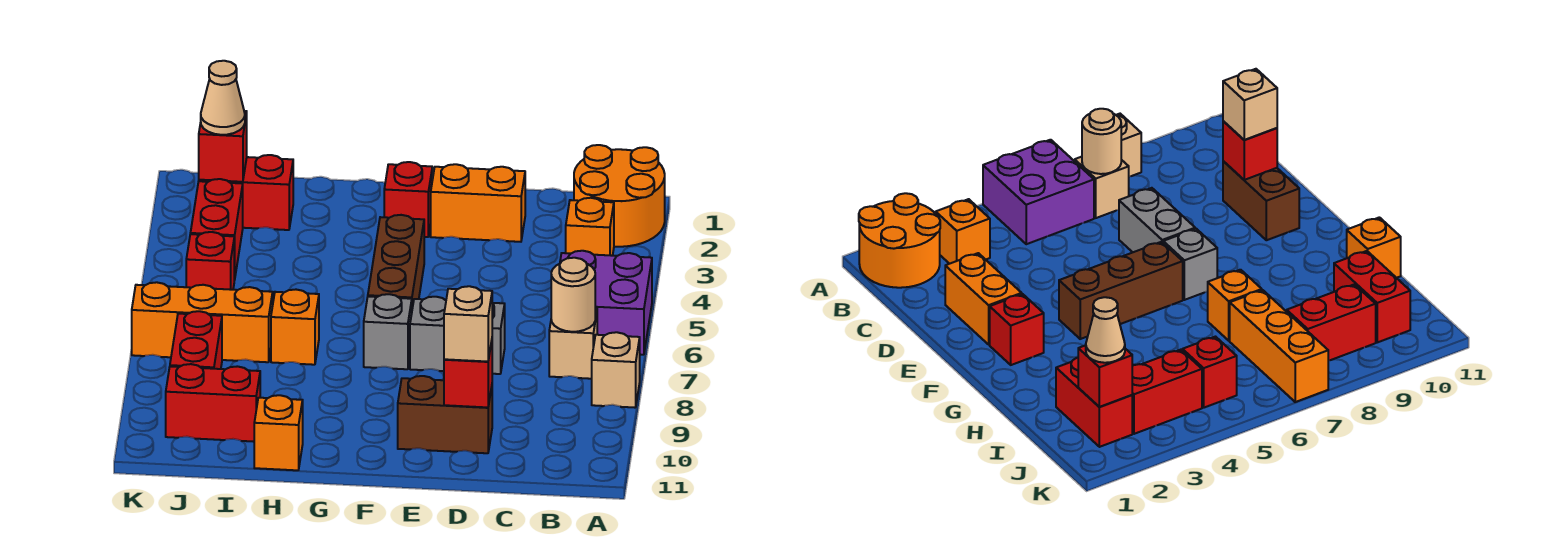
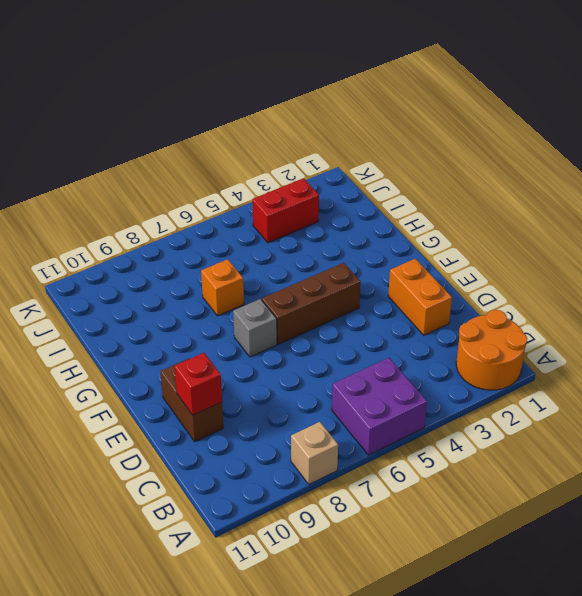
none -> orange brick B3 level 1
none -> tan brick B7 level 1
none -> grey brick D7:E7 level 1

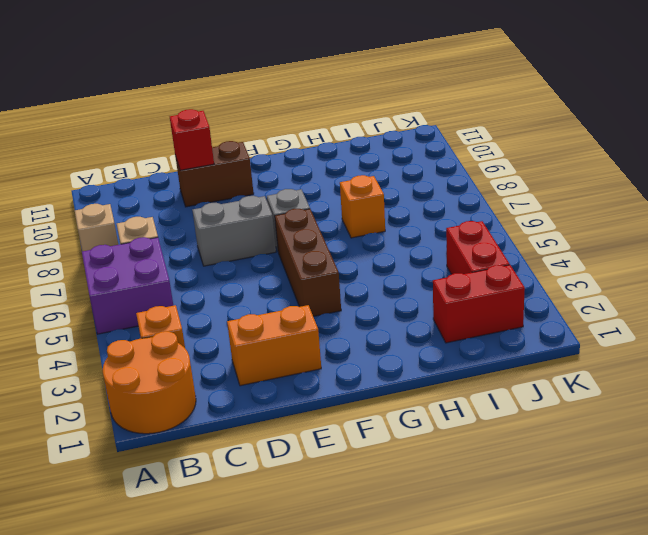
none -> red brick F2 level 1
none -> orange brick H11 level 1
none -> orange brick I7:K7 level 1

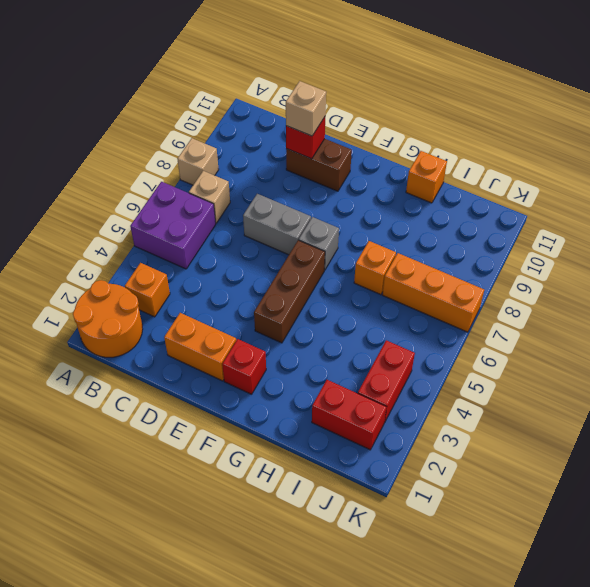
none -> red brick I10:J10 level 1
none -> red brick J5 level 1
none -> red brick J8:J9 level 1

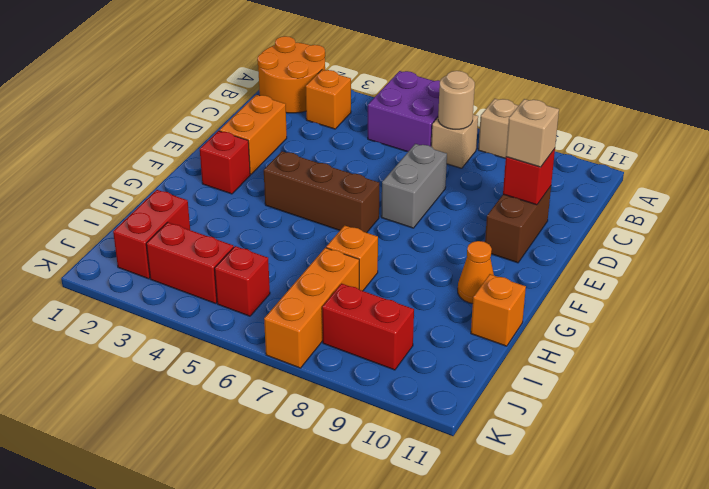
orange cone G10 level 1 -> none
none -> grey brick F7 level 1
none -> red brick I10:J10 level 1
none -> red brick J2 level 2

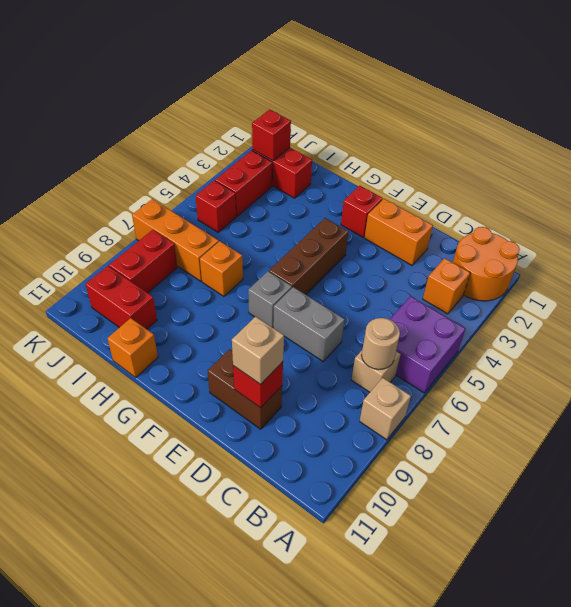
none -> tan cone J2 level 3

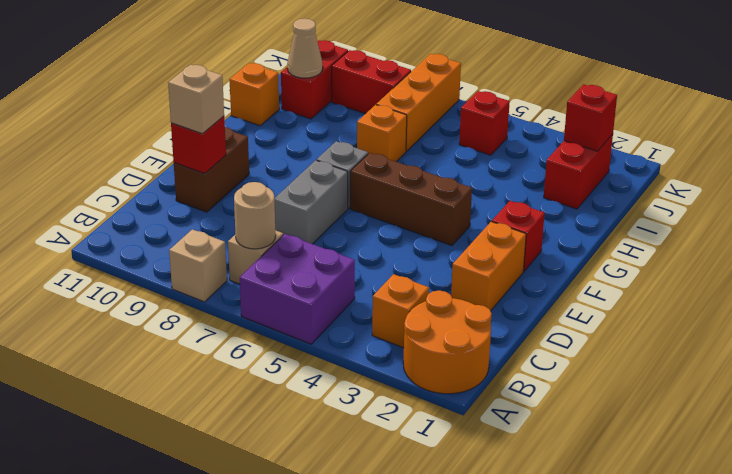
tan cone I10 level 2 -> tan cone J2 level 3
none -> red brick J3:J4 level 1

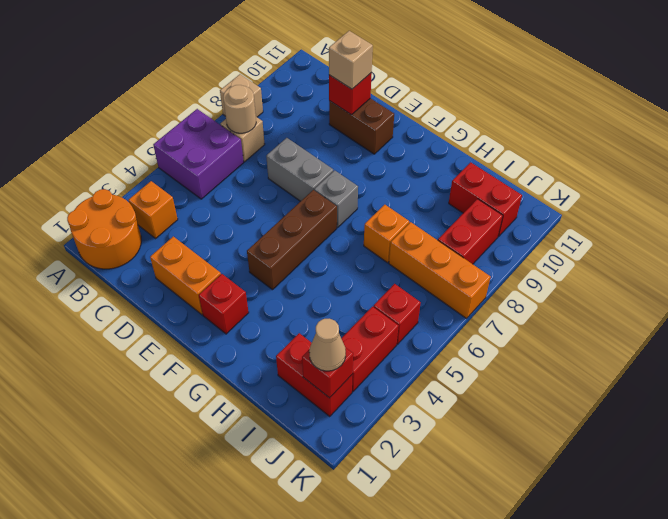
none -> orange brick H11 level 1

